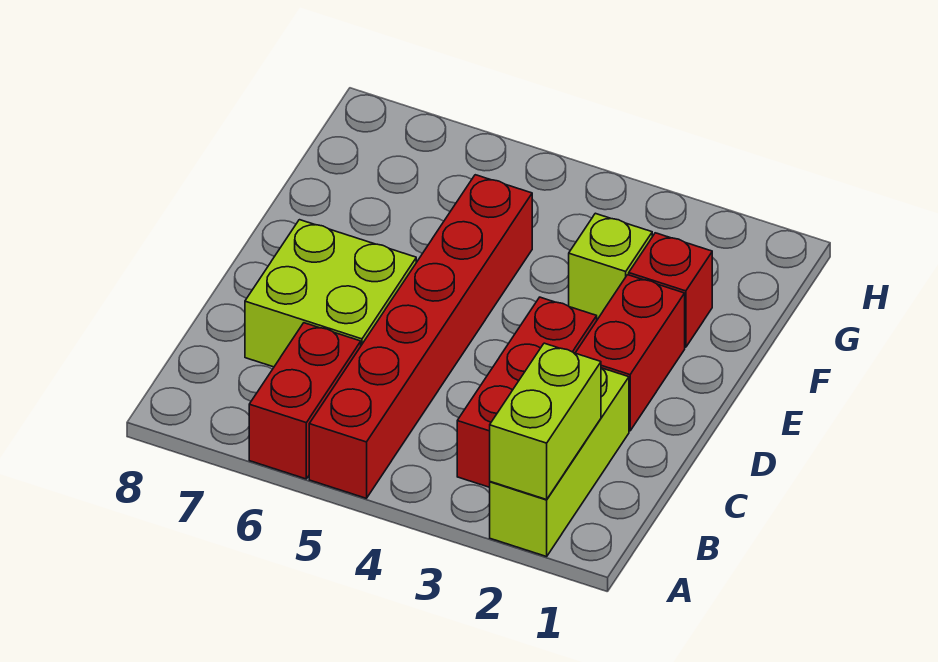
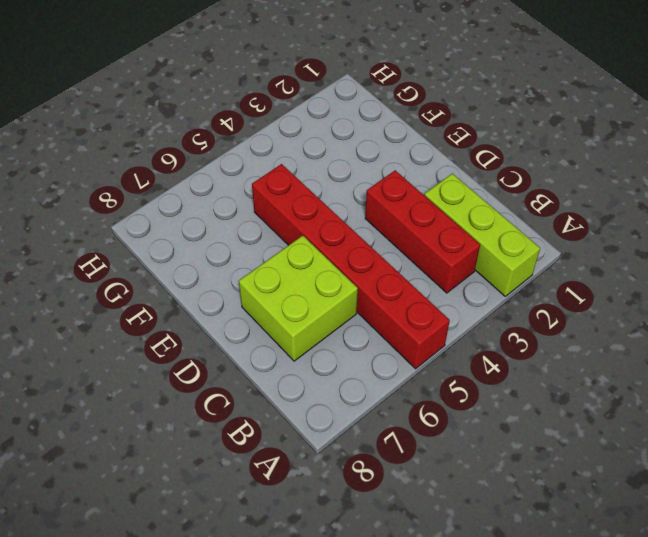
none -> red brick A6:B6 level 1
none -> red brick D2:E2 level 1

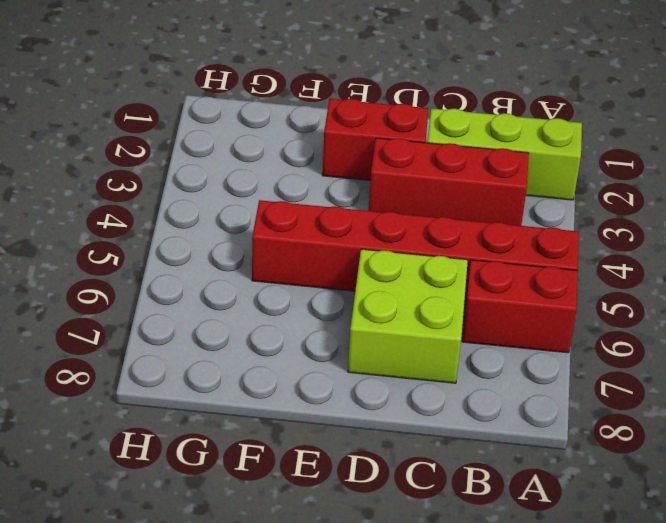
none -> red brick F2 level 1
none -> lime brick F3 level 1

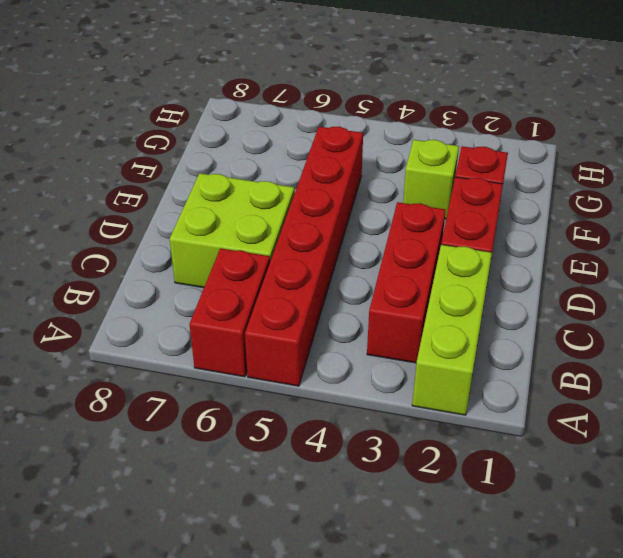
none -> lime brick A2:B2 level 2

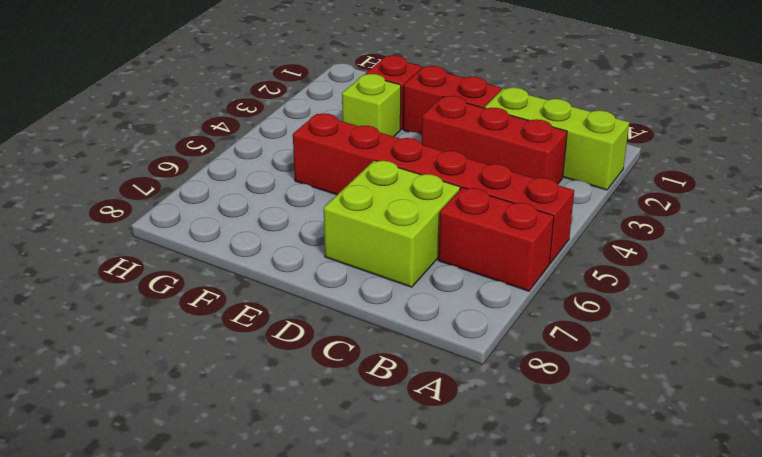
none -> lime brick A2:B2 level 2

